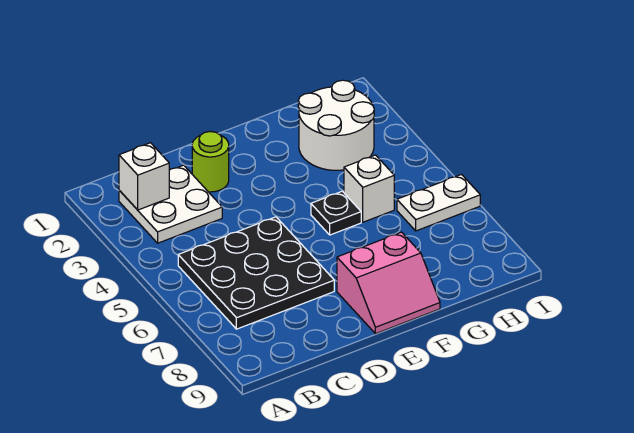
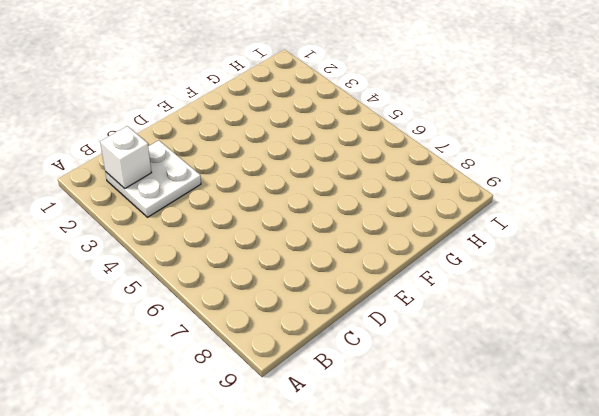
none -> black plate B5:D7 level 1
none -> lime round brick D2 level 1

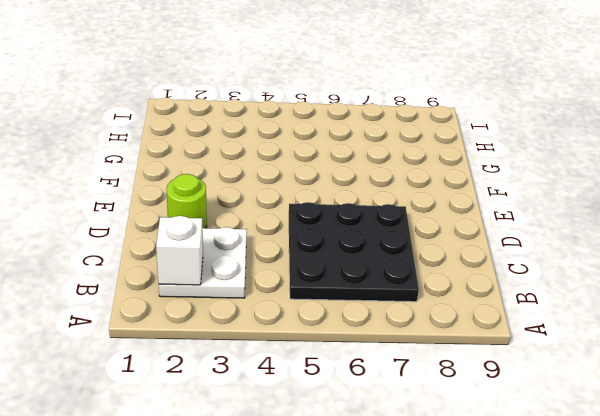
none -> pink slope E8:F9 level 1 top 8
none -> black plate F5 level 1

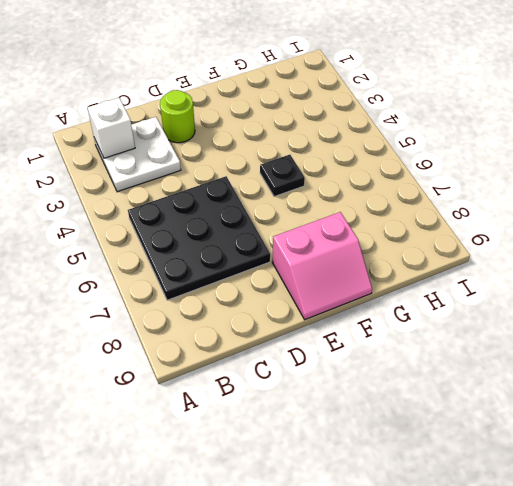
none -> white round brick G2:H3 level 1
none -> white brick G5 level 1

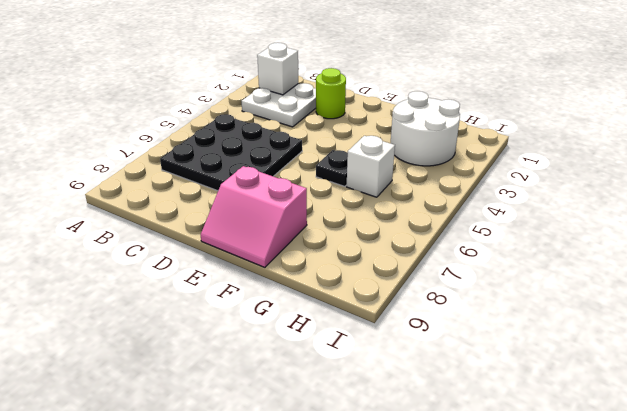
none -> white plate H6:I6 level 1

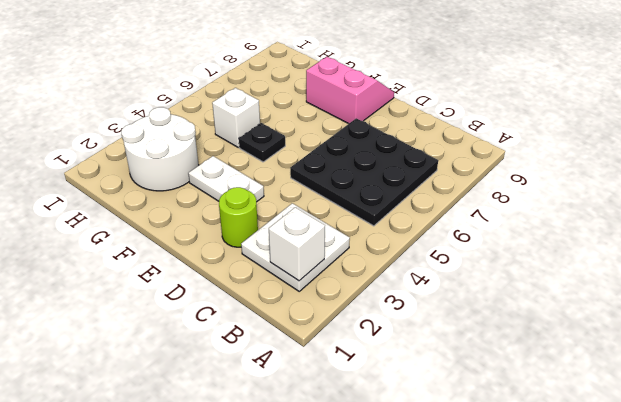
white plate E3:F3 level 1 -> white plate H6:I6 level 1

